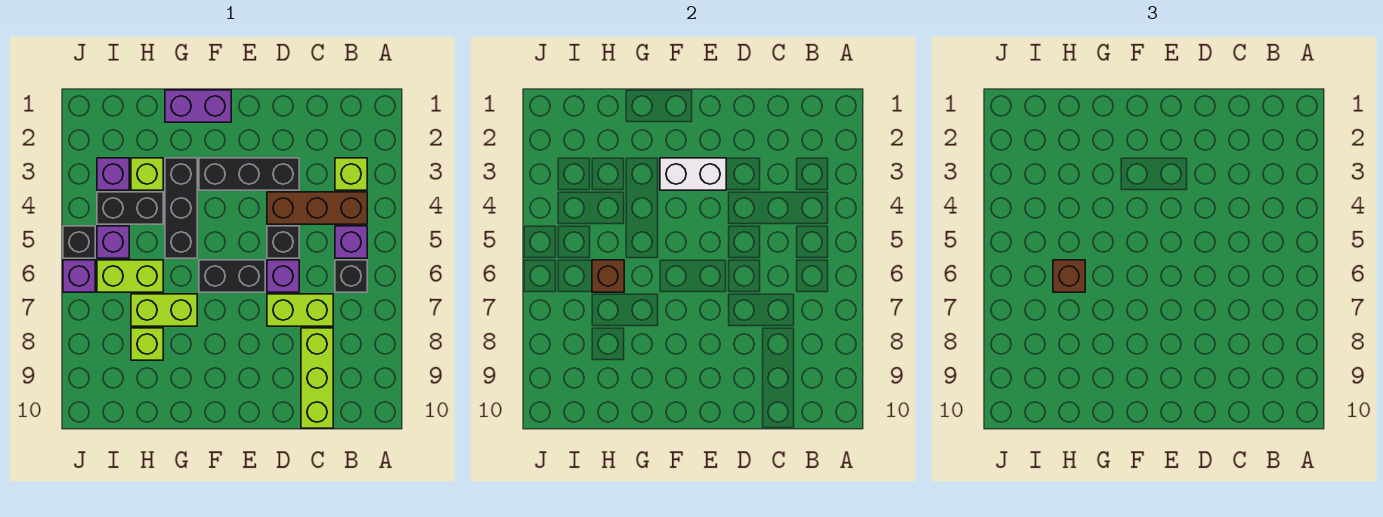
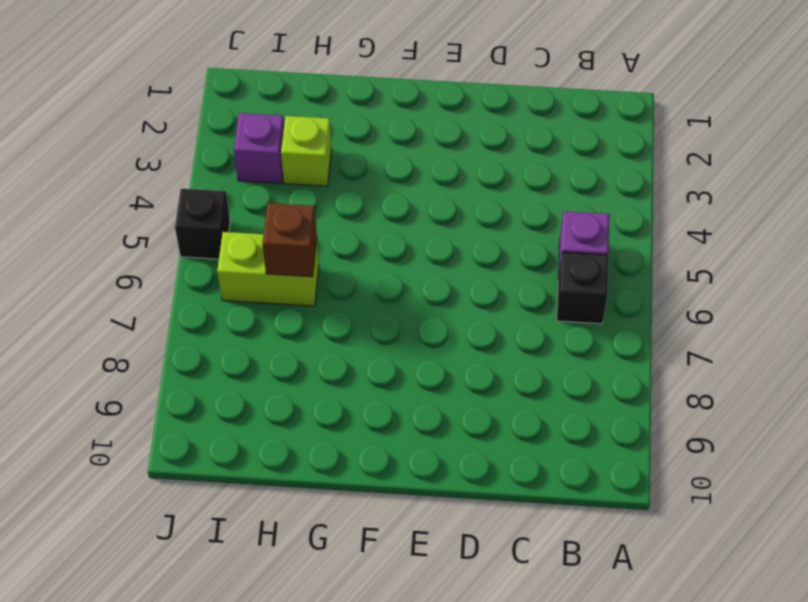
none -> lime brick B3 level 1
none -> brown brick B4:D4 level 1
none -> lime brick C7:D7 level 1

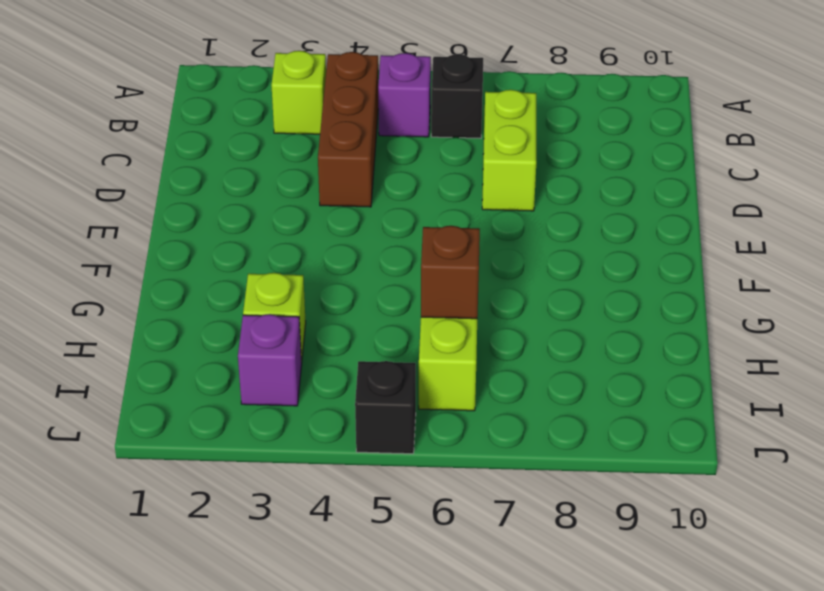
none -> lime brick C8:C10 level 1
none -> black brick D3:F3 level 1
none -> black brick D5 level 1

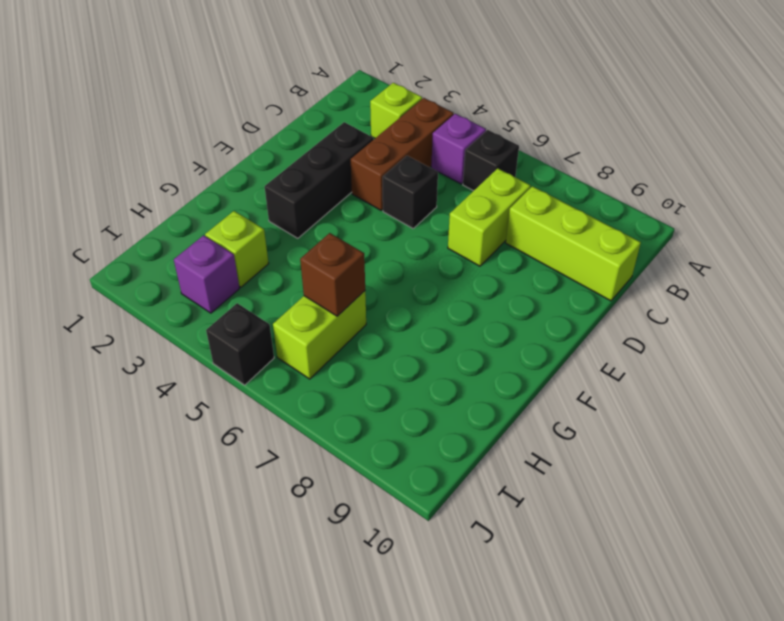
none -> purple brick D6 level 1
none -> black brick E6:F6 level 1
none -> purple brick F1:G1 level 1

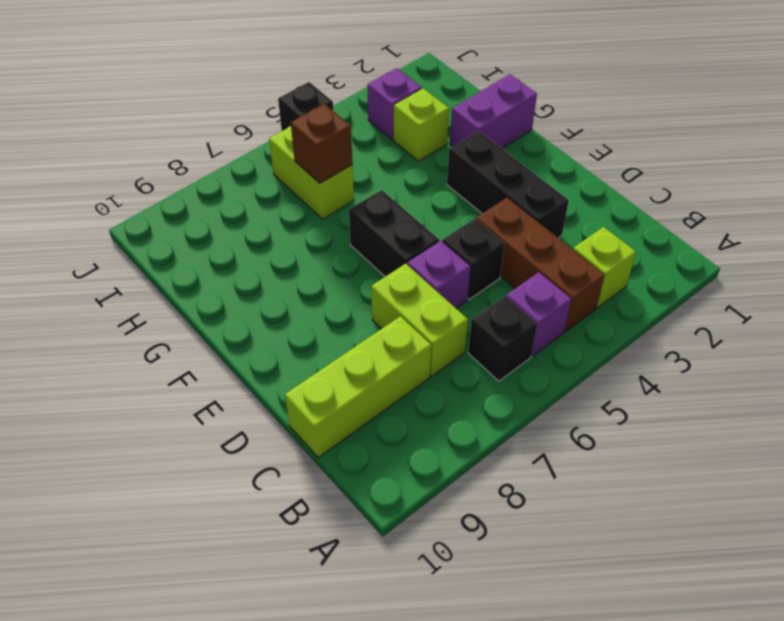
purple brick G1:G2 level 1 -> purple brick F1:G1 level 1
none -> black brick G3:G5 level 1
none -> lime brick G7:H7 level 1
none -> black brick H4:I4 level 1

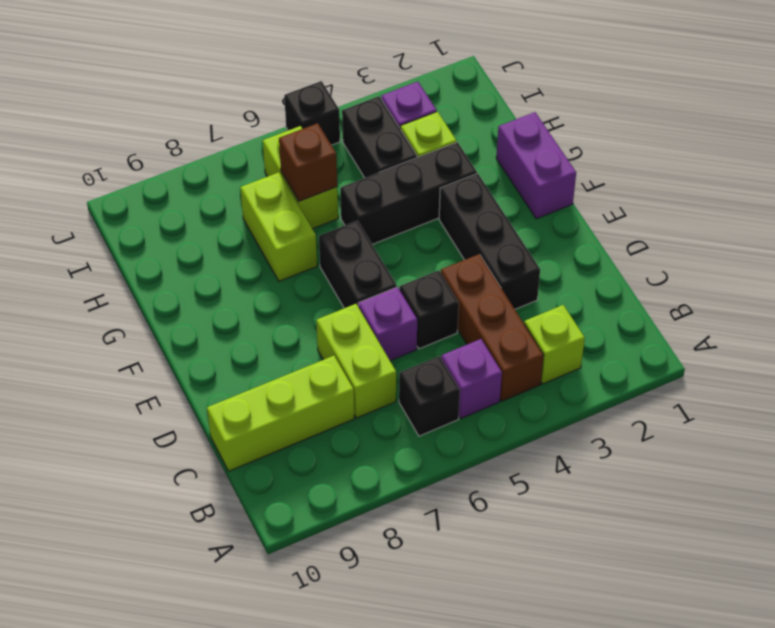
none -> lime brick H8 level 1
none -> purple brick I5 level 1
none -> purple brick J6 level 1

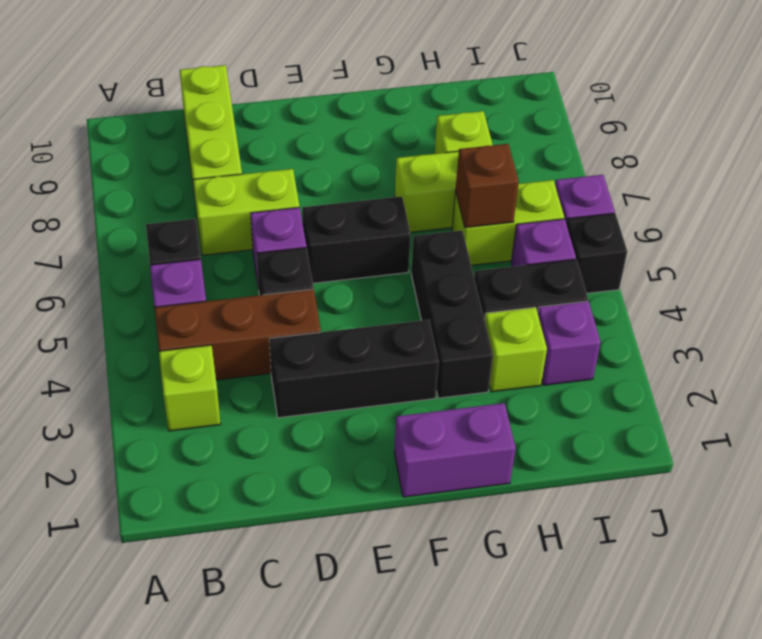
none -> white brick E3:F3 level 2
none -> brown brick H6 level 3

